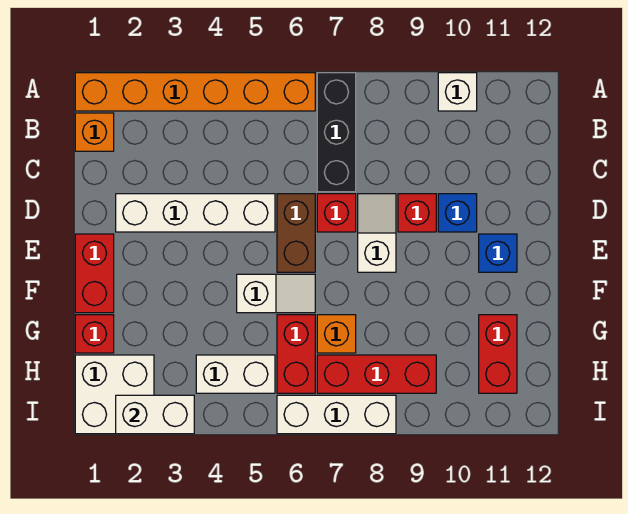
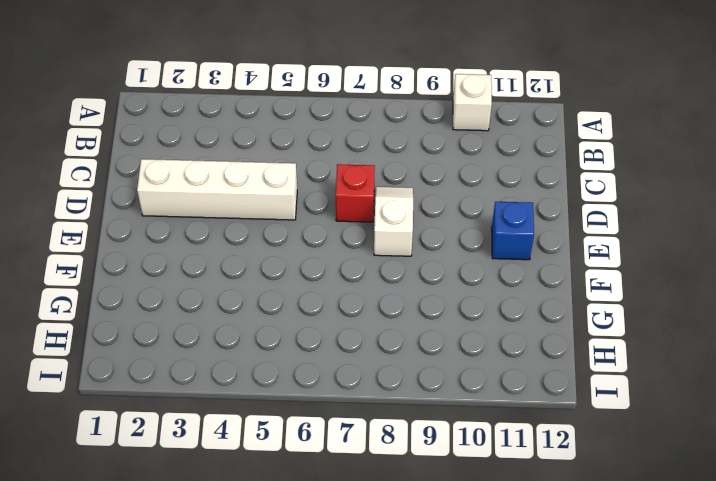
none -> orange brick A1:A6 level 1
none -> black brick A7:C7 level 1
none -> orange brick B1 level 1

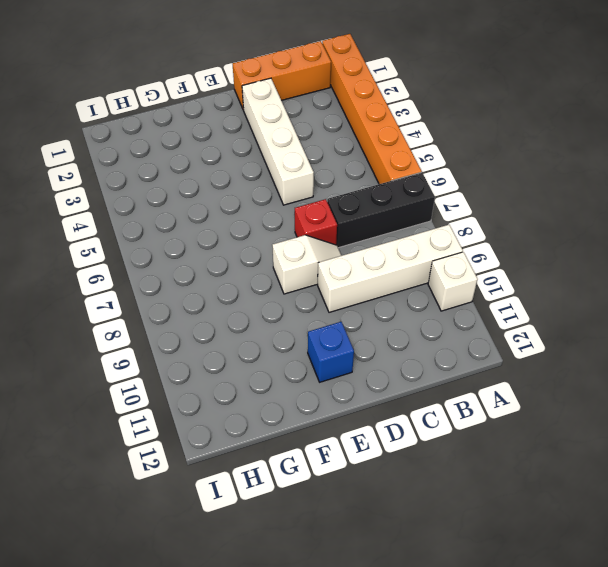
white brick A9:D9 level 1 -> red brick D9 level 1
orange brick B1:D1 level 1 -> orange brick B1 level 1
none -> brown brick D6:E6 level 1
none -> blue brick D10 level 1
none -> red brick E1:F1 level 1

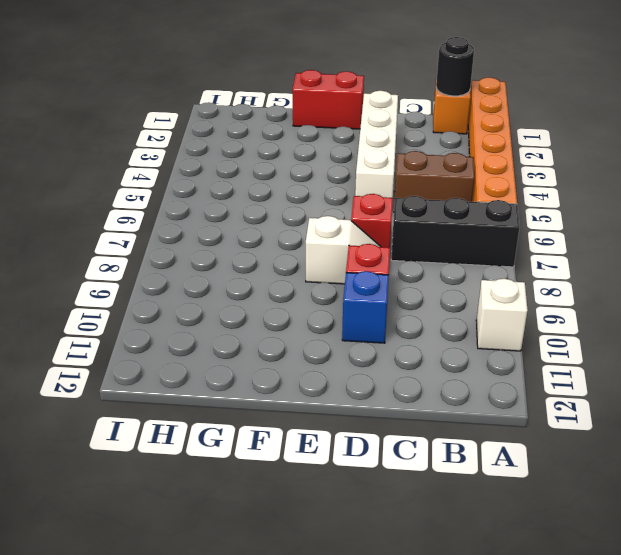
black round brick B1 level 2 -> none
brown brick B5:C5 level 1 -> brown brick D6:E6 level 1
none -> blue brick E11 level 1
none -> white slope F5:F6 level 1 top 5
none -> red brick G1 level 1

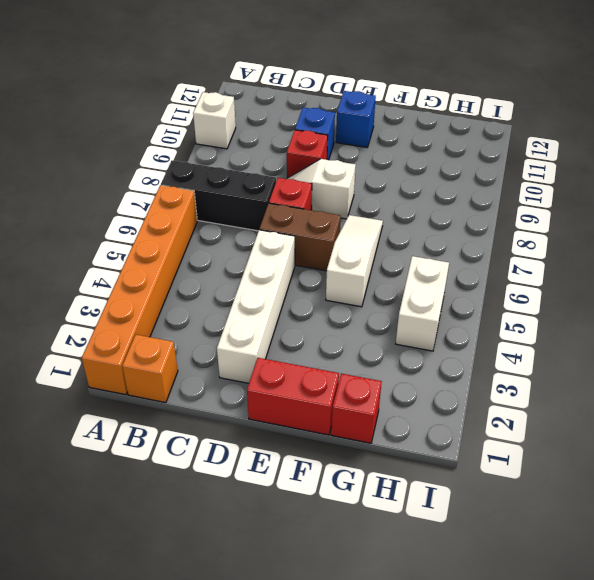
white slope F5:F7 level 1 top 5 -> white slope F5:F6 level 1 top 5
none -> red brick G6:H6 level 1
none -> orange brick G7 level 1
none -> red brick G11:H11 level 1

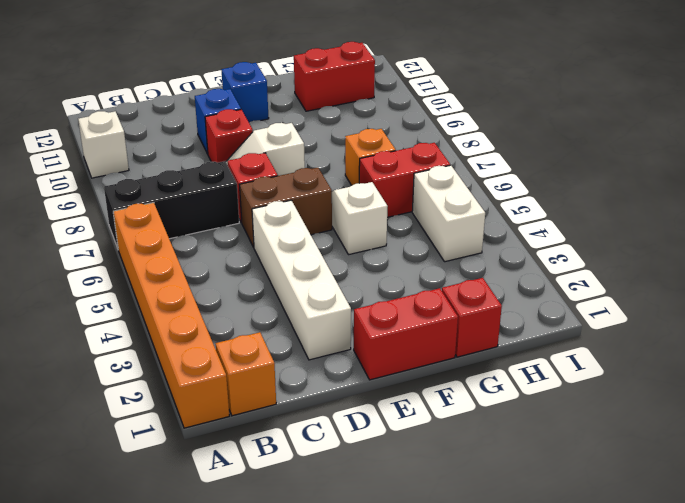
none -> white brick H1:I2 level 1
none -> red brick H7:H9 level 1
none -> white brick I6:I8 level 1

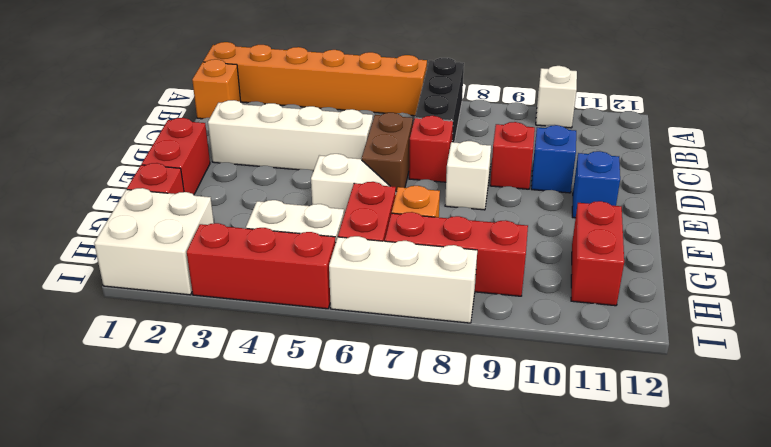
red brick I3:I5 level 1 -> none
none -> white brick I2:I3 level 2

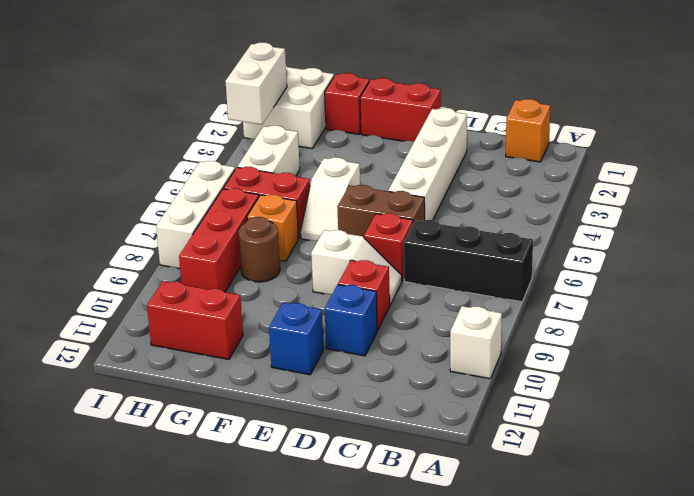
brown round brick G8 level 1 -> none
none -> orange brick A1:A6 level 1

